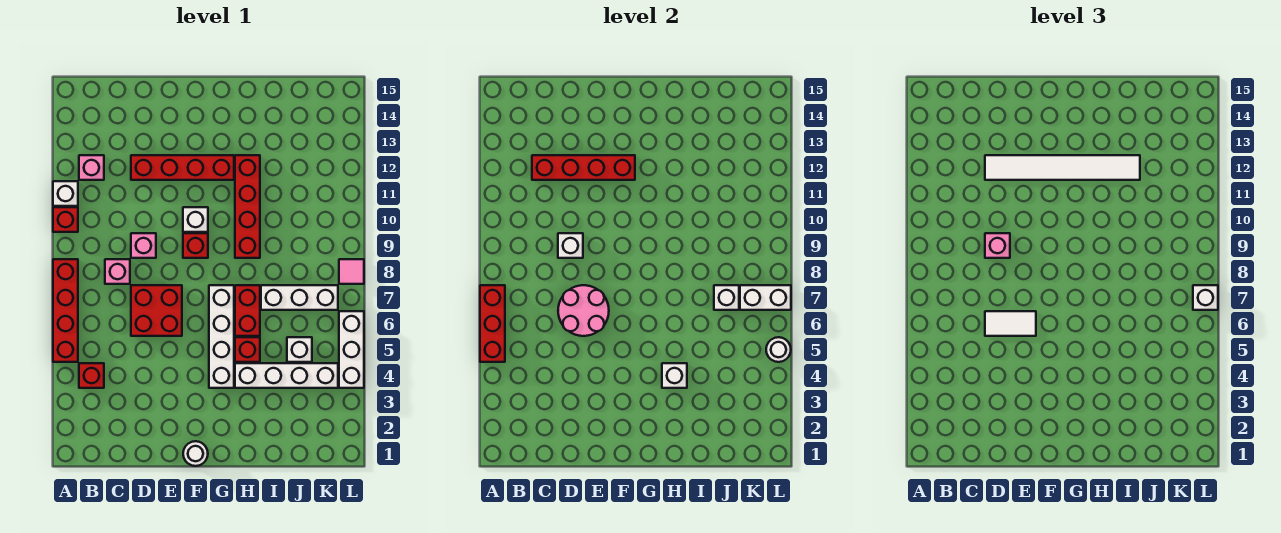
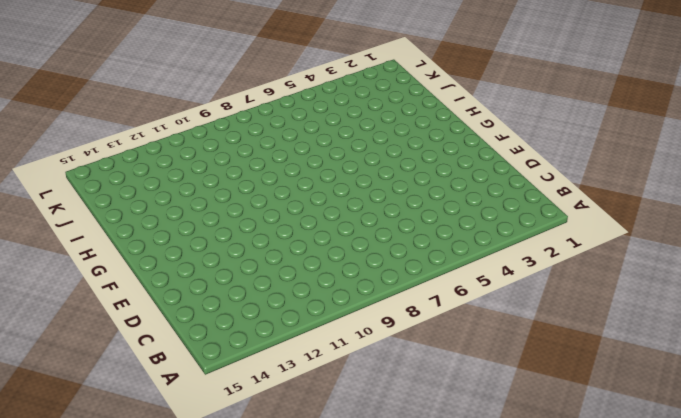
none -> red brick A5:A8 level 1
none -> red brick A10 level 1
none -> white brick A11 level 1
none -> red brick B4 level 1

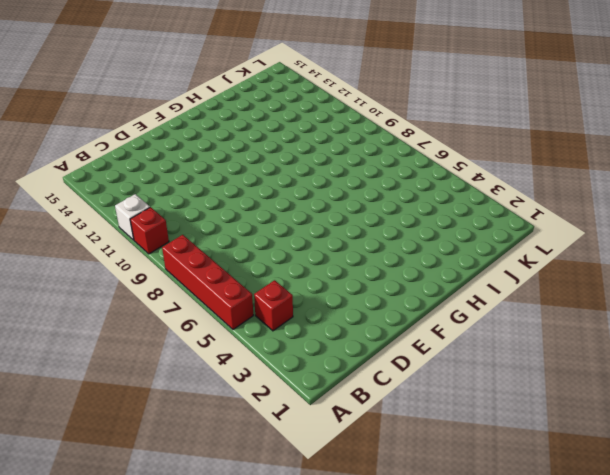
none -> pink brick B12 level 1
none -> pink brick C8 level 1
none -> red brick D6:E7 level 1
none -> pink brick D9 level 1

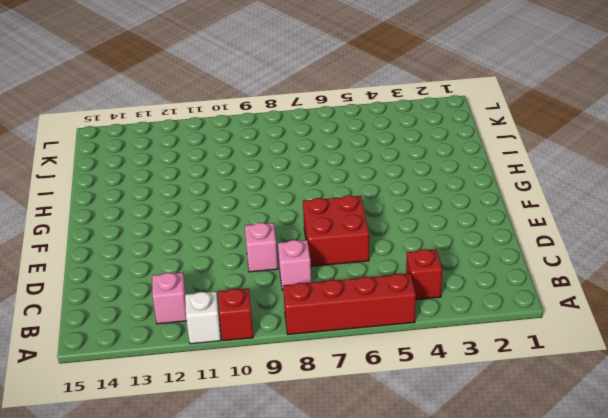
none -> red brick D12:G12 level 1
none -> white round brick F1 level 1
none -> red brick F9 level 1
none -> white brick F10 level 1

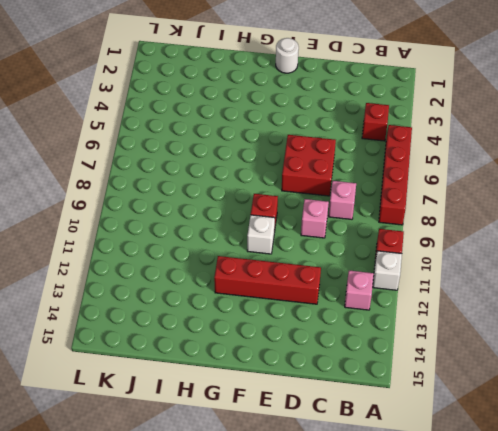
none -> white brick G4:G7 level 1
none -> white brick H4:K4 level 1
none -> red brick H5 level 1
none -> red brick H6:H7 level 1

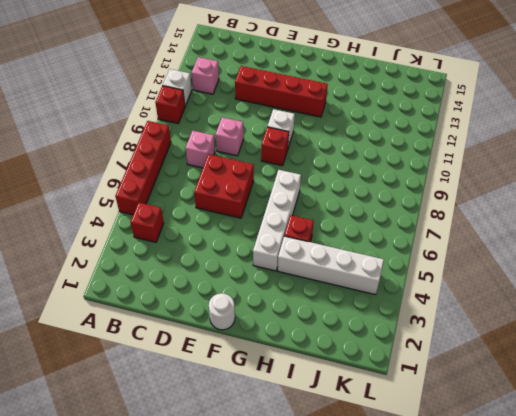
none -> red brick H6:H7 level 1
none -> red brick H9:H12 level 1
none -> white brick I7:K7 level 1
none -> white brick J5 level 1

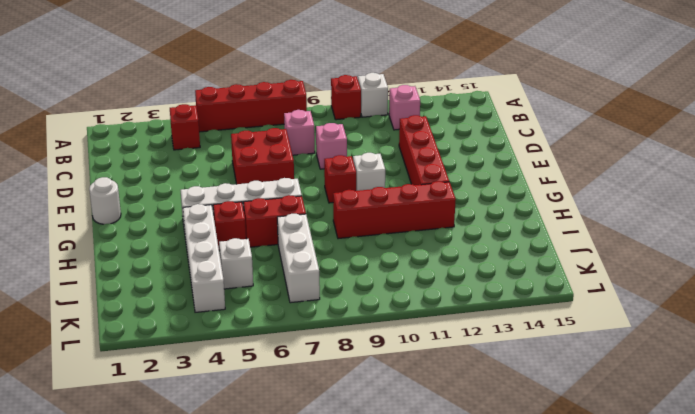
none -> white brick L4:L6 level 1
none -> pink tile L8 level 1
none -> red brick A5:A7 level 2
none -> red brick C12:F12 level 2

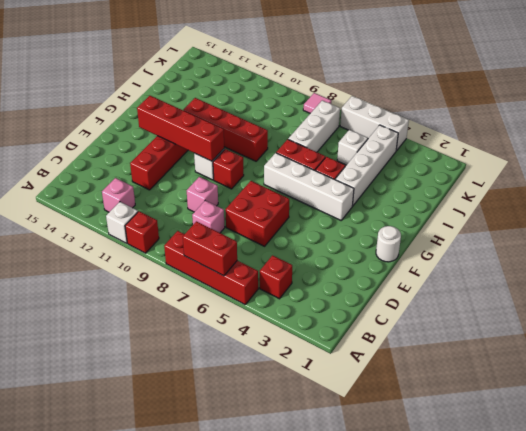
red brick A6:A7 level 2 -> red brick A5:A7 level 2
red brick F10:F13 level 2 -> red brick C12:F12 level 2
none -> pink round brick D6:E7 level 2
none -> white brick D9 level 2
none -> white brick H4 level 2
none -> white brick J7 level 2

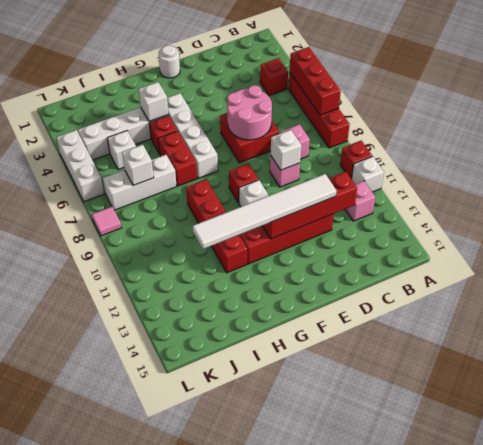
none -> white brick K7:L7 level 2
none -> white round brick L5 level 2
none -> white tile D6:E6 level 3
none -> pink brick D9 level 3

